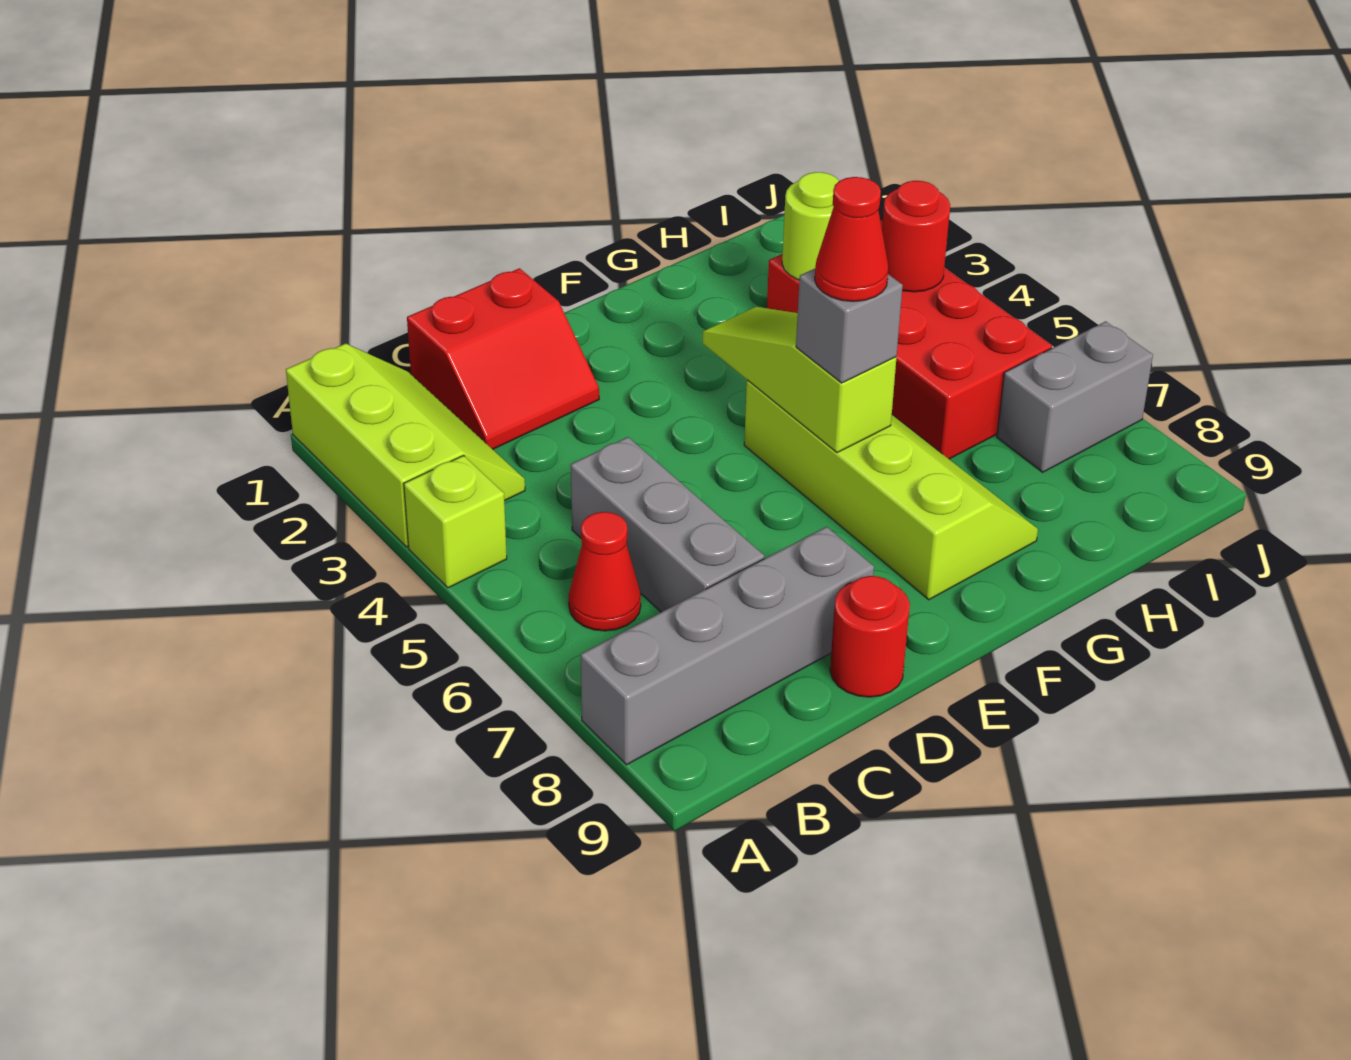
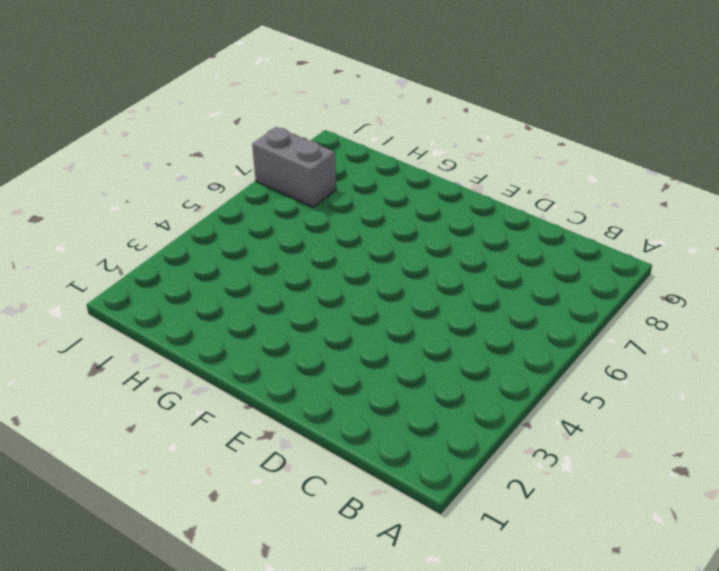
none -> lime slope A1:B3 level 1 top A
none -> lime brick A4 level 1
none -> grey brick A8:D8 level 1

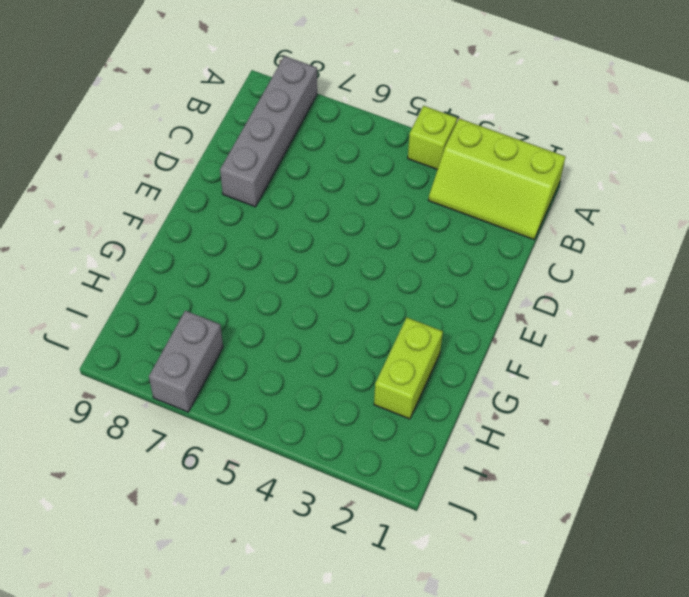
lime brick G2:H2 level 1 -> none
none -> red cone B6 level 1
none -> red slope C1:D2 level 1 top 1
none -> grey brick C5:C7 level 1

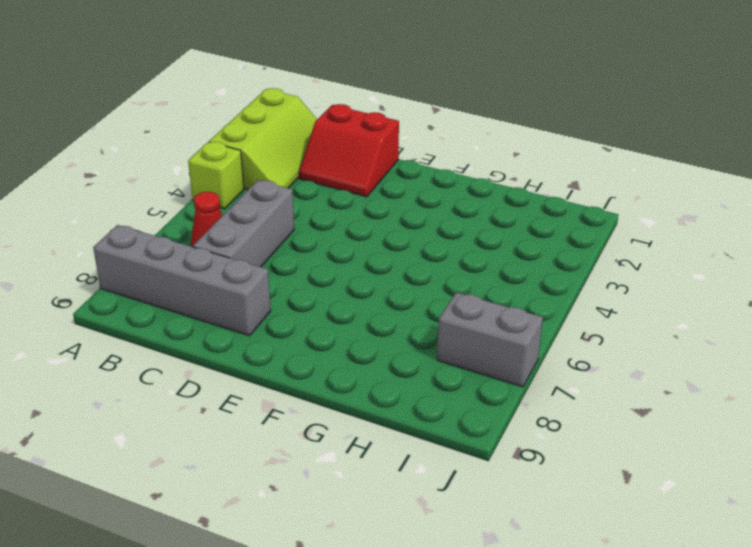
none -> red round brick D9 level 1
none -> lime slope F5:G8 level 1 top F
none -> red brick H3:I6 level 1

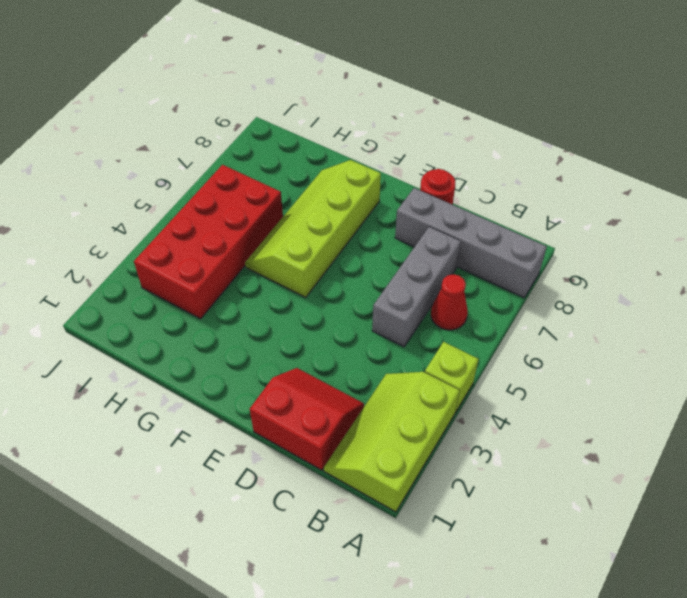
none -> grey brick I7:J7 level 1
none -> lime slope F4:F6 level 2 top 6
none -> lime round brick H3 level 2

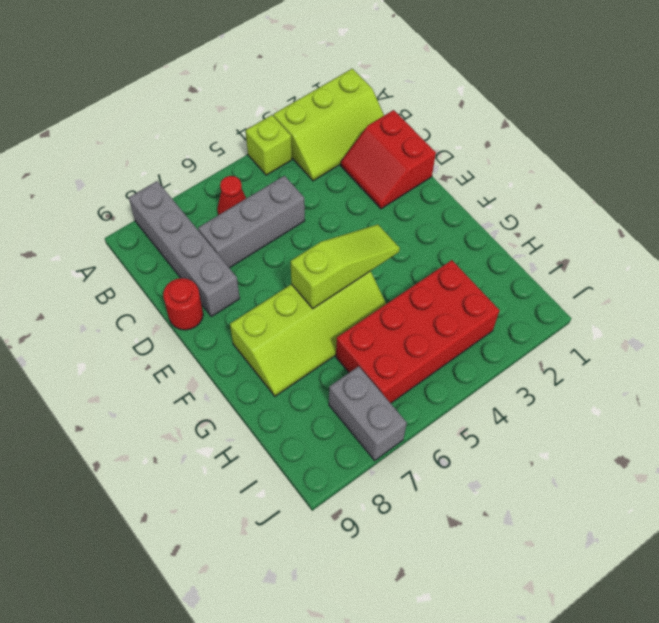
none -> lime round brick H3 level 2
none -> red round brick I4 level 2
none -> grey brick F6 level 3

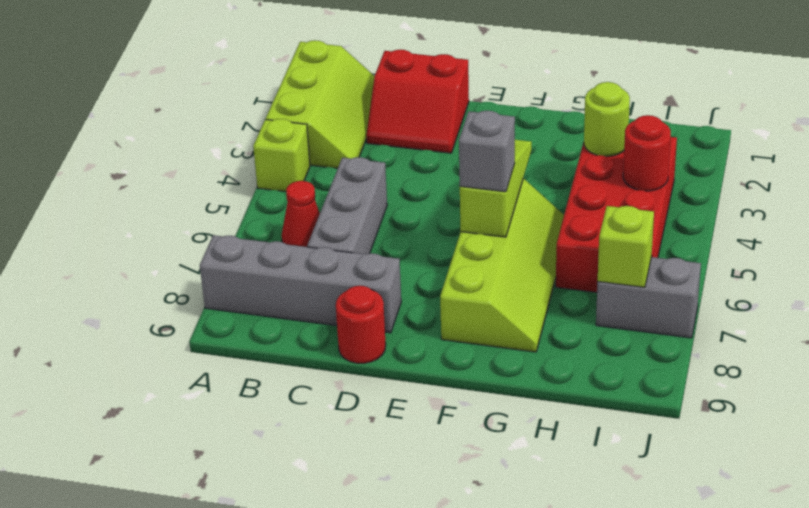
lime brick I7 level 2 -> none
none -> red cone F6 level 4

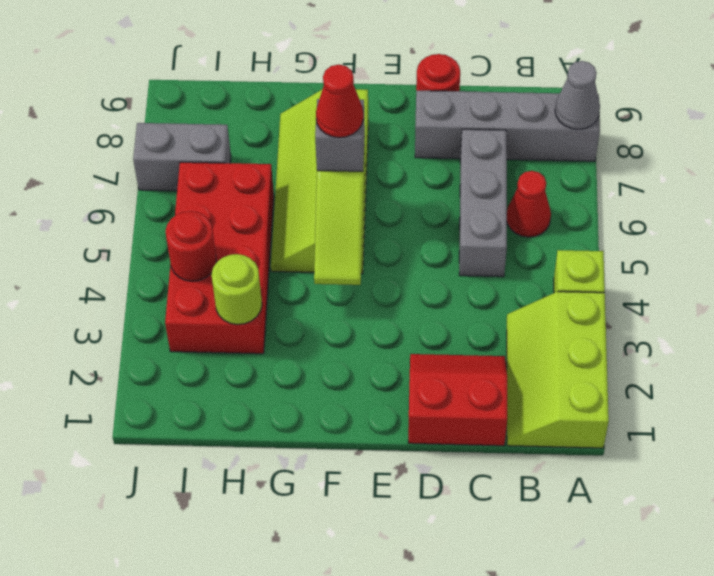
grey cone A8 level 2 -> none

